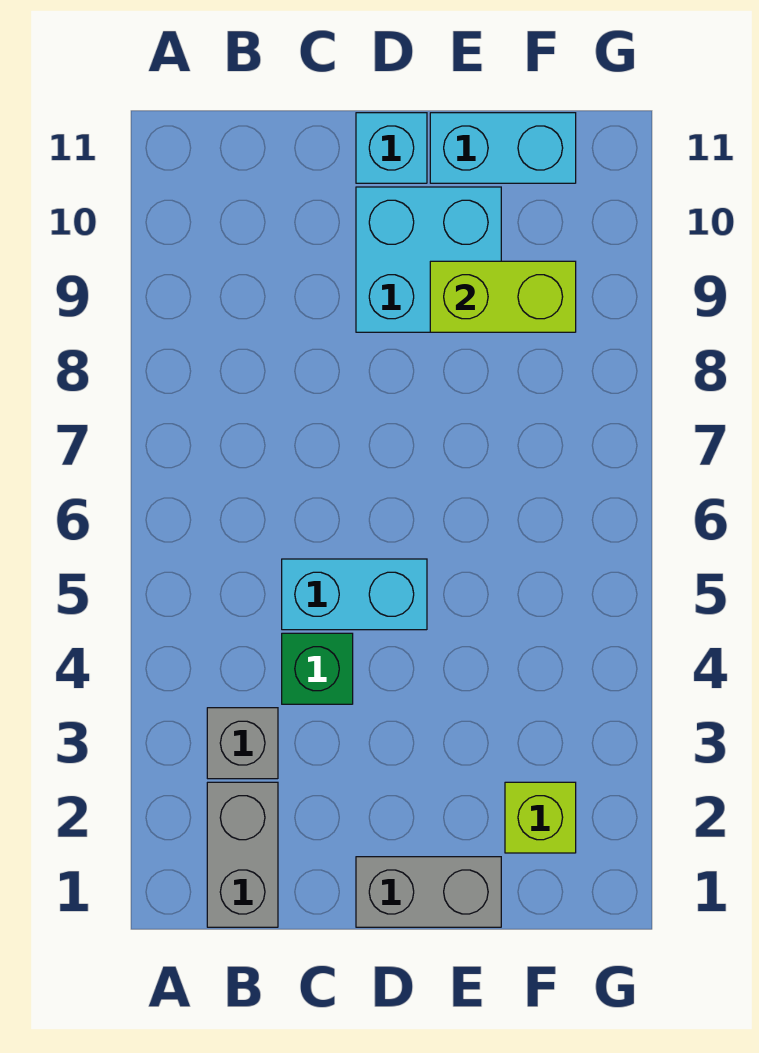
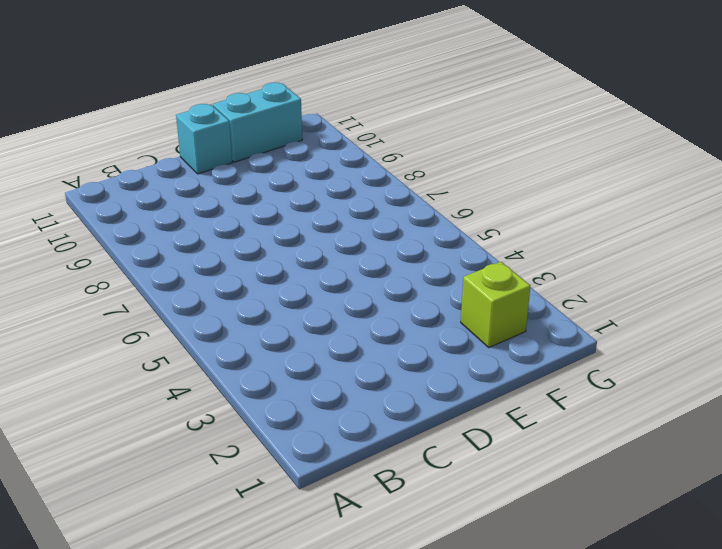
none -> grey brick B1:B2 level 1
none -> grey brick B3 level 1

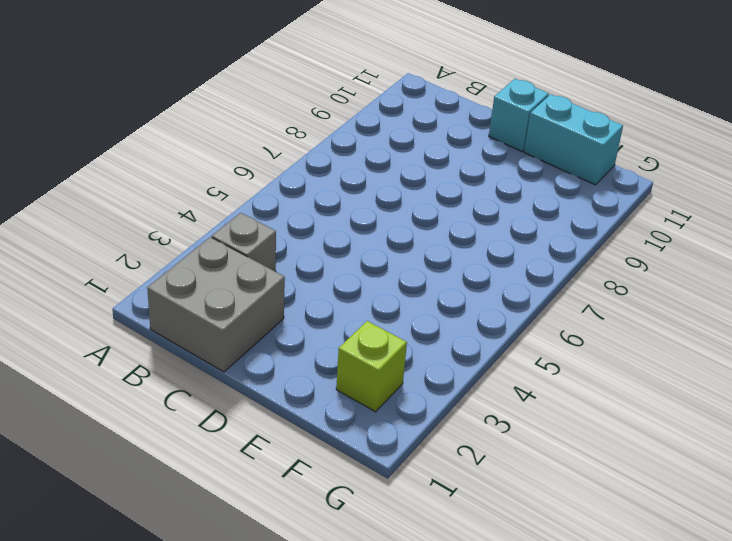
grey brick B1:C2 level 1 -> grey brick B1:B2 level 1
none -> green brick C4 level 1
none -> cyan brick C5:D5 level 1

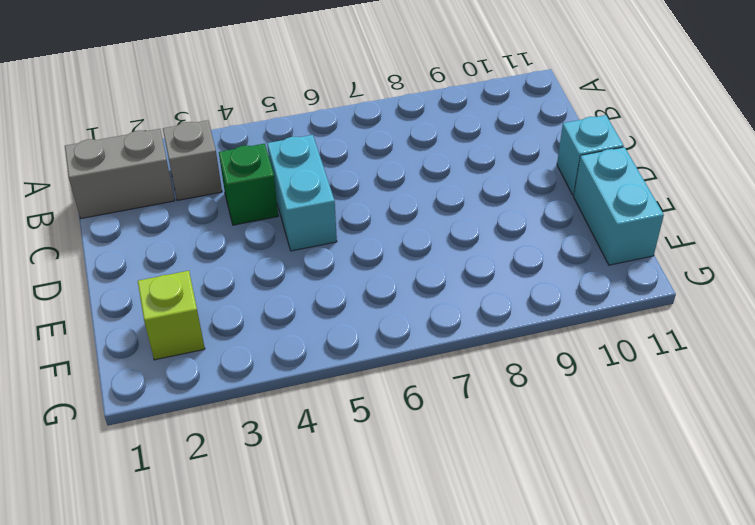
none -> grey brick D1:E1 level 1
none -> cyan brick D9:E10 level 1

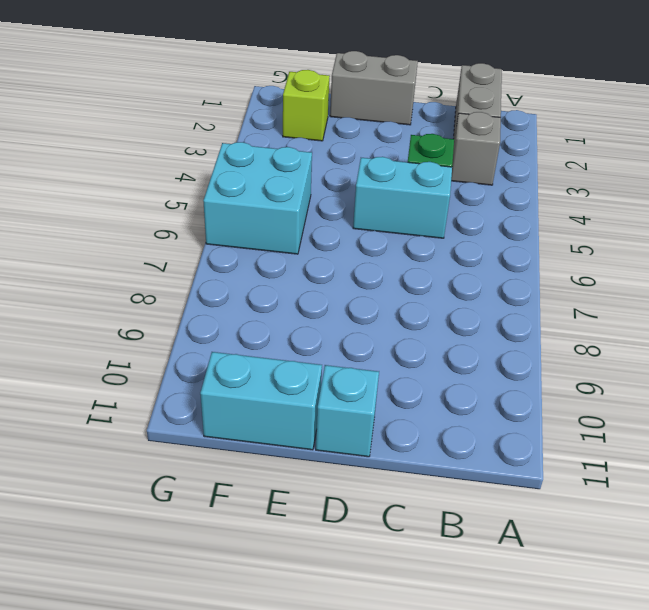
cyan brick F5:G6 level 1 -> cyan brick D9:E10 level 1
none -> lime brick E9:F9 level 2

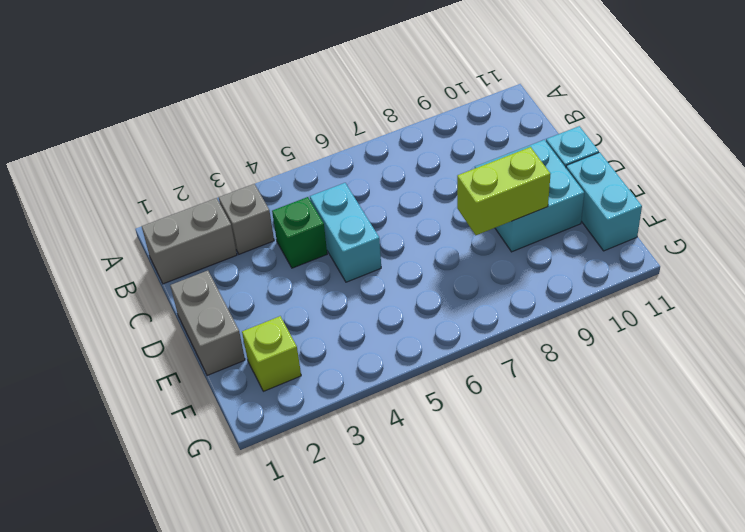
lime brick E8:E9 level 2 -> lime brick E9:F9 level 2

